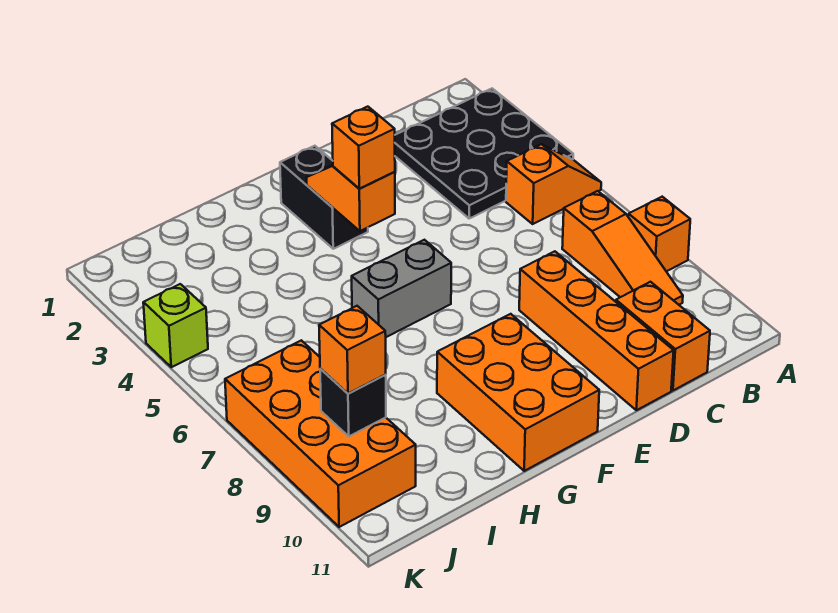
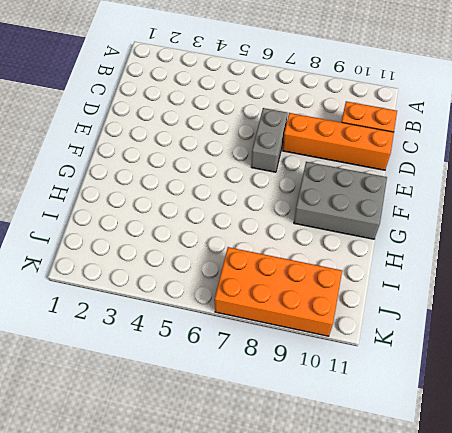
grey brick D7:E7 level 1 -> grey brick F6:G6 level 1
grey brick F9:G11 level 1 -> orange brick F9:G11 level 1
none -> black plate A2:C4 level 1
none -> orange slope A5:B5 level 1 top B
none -> orange brick A8 level 1

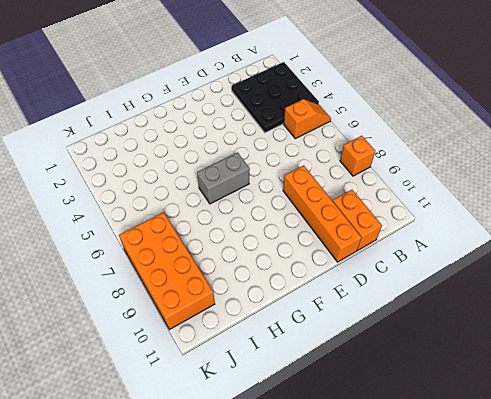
none -> orange slope B7:B9 level 1 top 7
none -> black brick F2:F3 level 1
none -> orange brick F9:G11 level 1

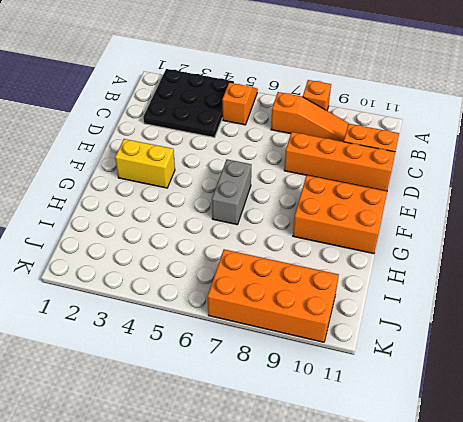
yellow brick F2:F3 level 1 -> black brick F2:F3 level 1
none -> lime brick K4 level 1
none -> orange slope F3:F4 level 2 top 4
none -> black brick J9 level 2

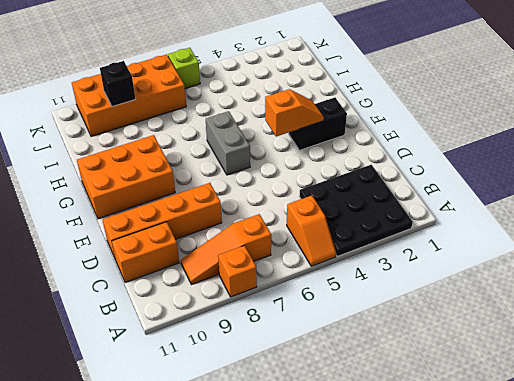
lime brick K6 level 1 -> lime brick K4 level 1
none -> orange brick F4 level 3
none -> orange brick J9 level 3

